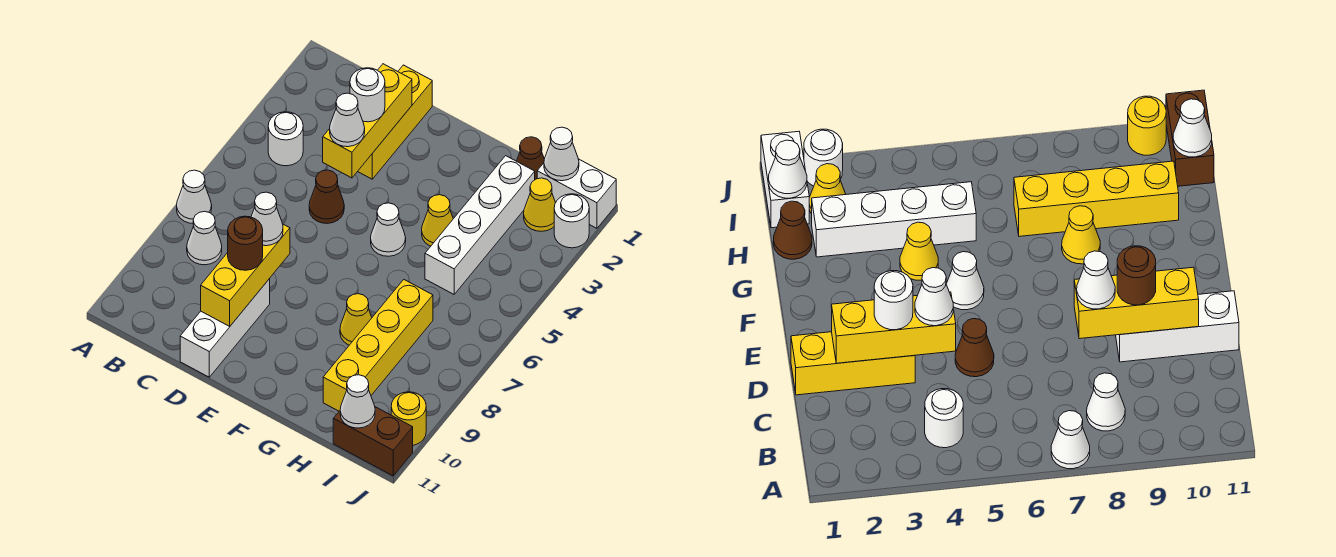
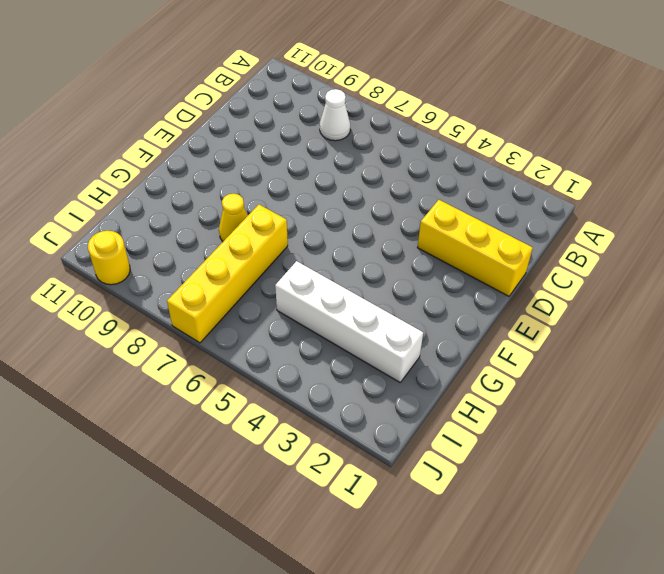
yellow brick G7:J7 level 1 -> yellow brick H7:H10 level 1
none -> white cone A7 level 1
none -> white round brick B4 level 1
none -> brown cone D5 level 1

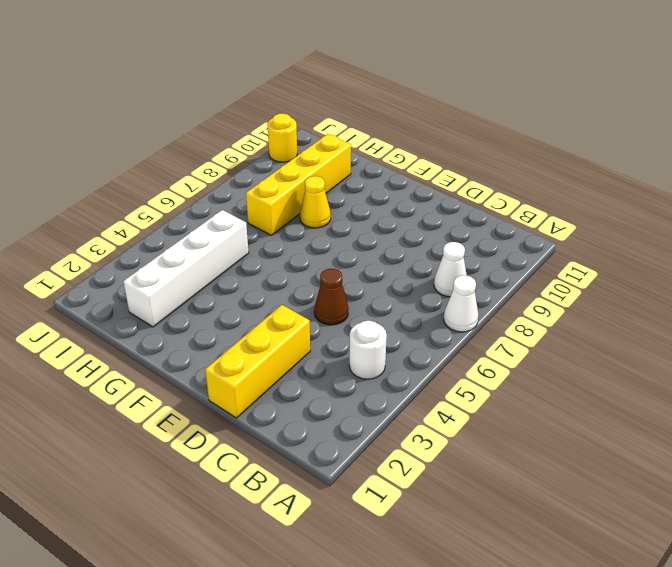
none -> white brick D9:D11 level 1
none -> white cone F5 level 1
none -> yellow cone G4 level 1

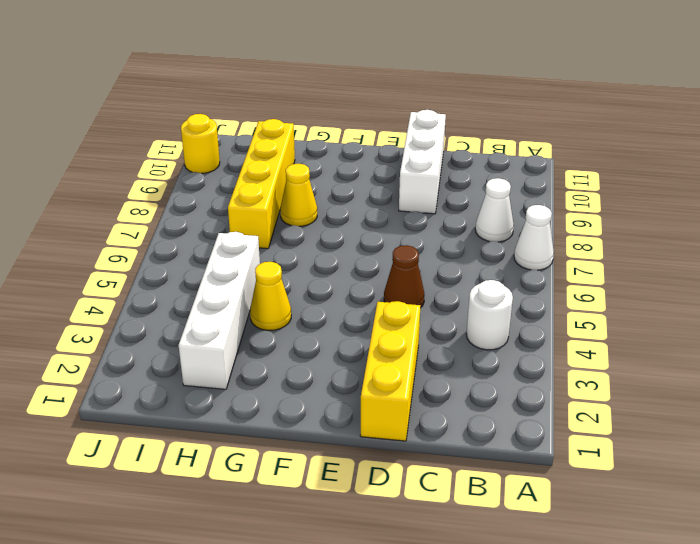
none -> white cone F5 level 1
none -> brown cone H1 level 1
none -> white brick I1:J1 level 1

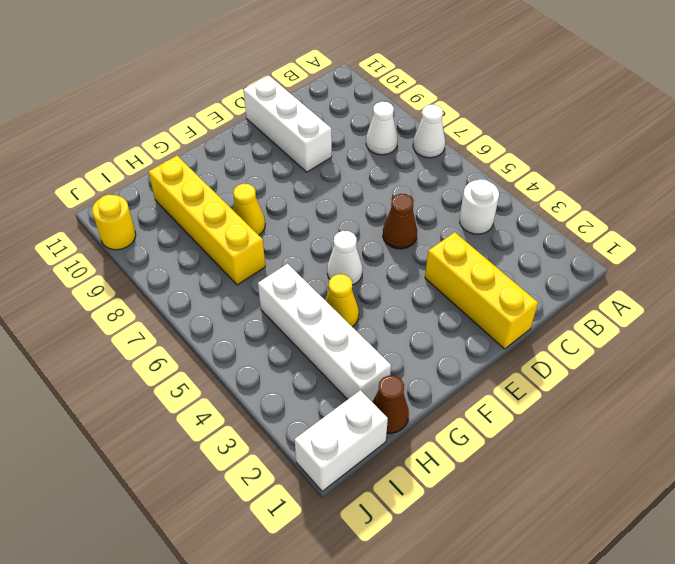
none -> yellow cone I2 level 1
none -> brown brick I11:J11 level 1
none -> white round brick J2 level 1

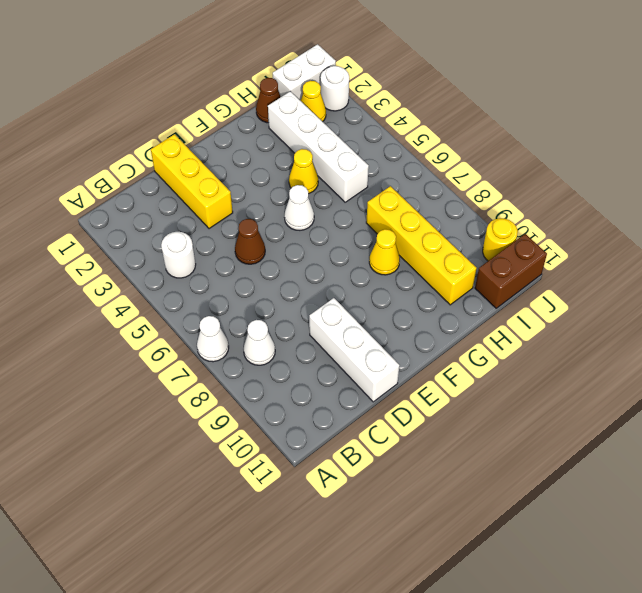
none -> yellow brick D2:D4 level 2
none -> yellow brick D8:D10 level 2
none -> white cone I1 level 2

